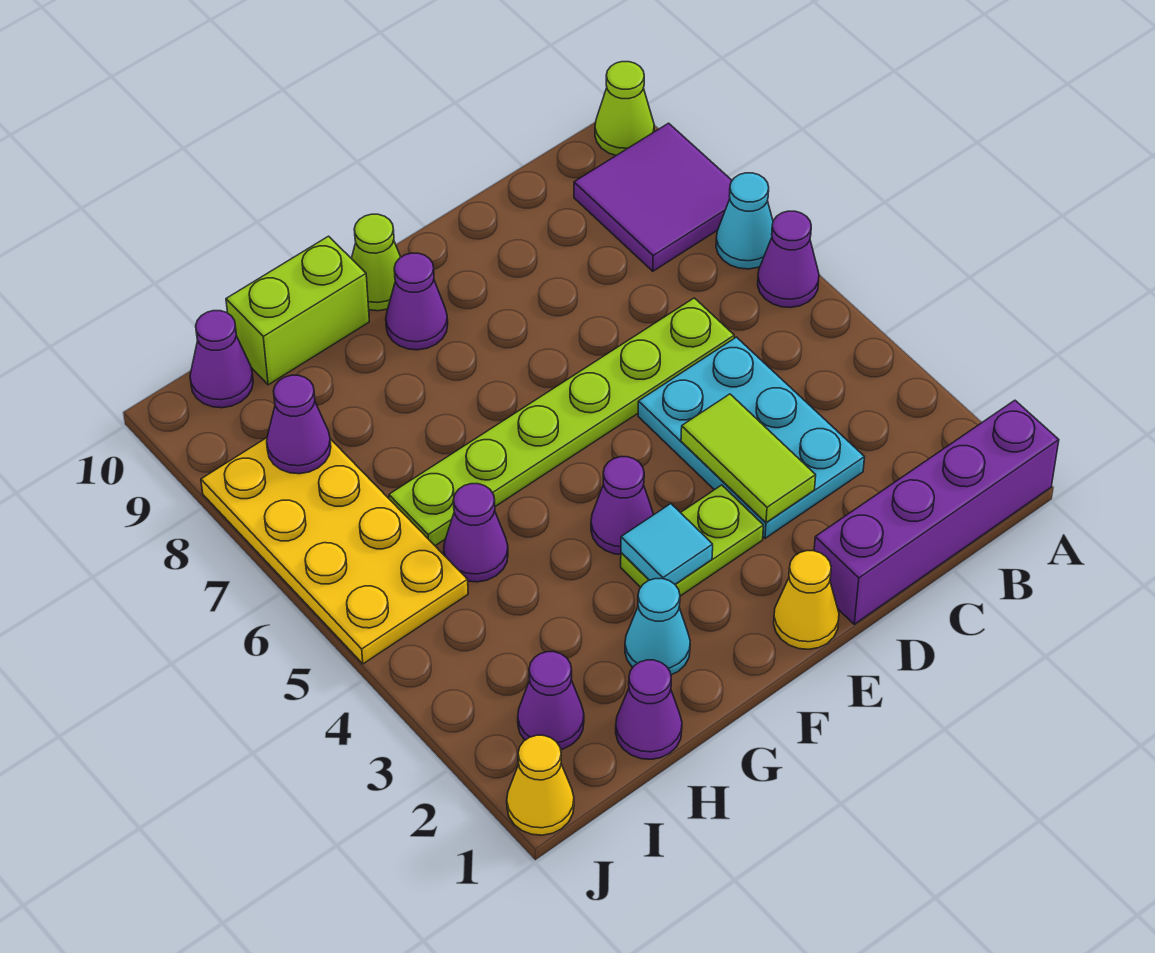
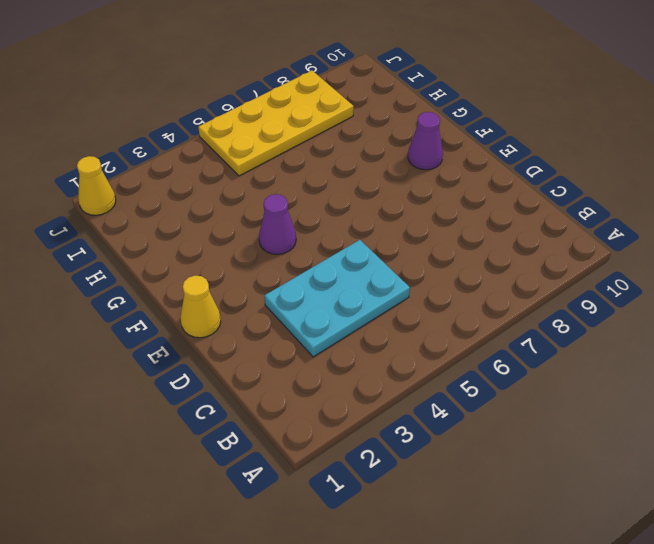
none -> purple brick A1:D1 level 1
none -> purple cone A6 level 1
none -> cyan cone A7 level 1

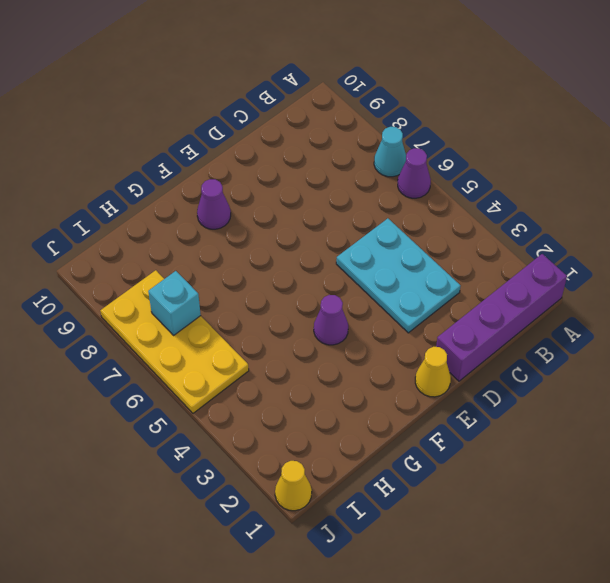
cyan brick I7 level 2 -> none
none -> purple tile A8:B9 level 1
none -> lime cone A10 level 1
none -> lime plate C6:H6 level 1

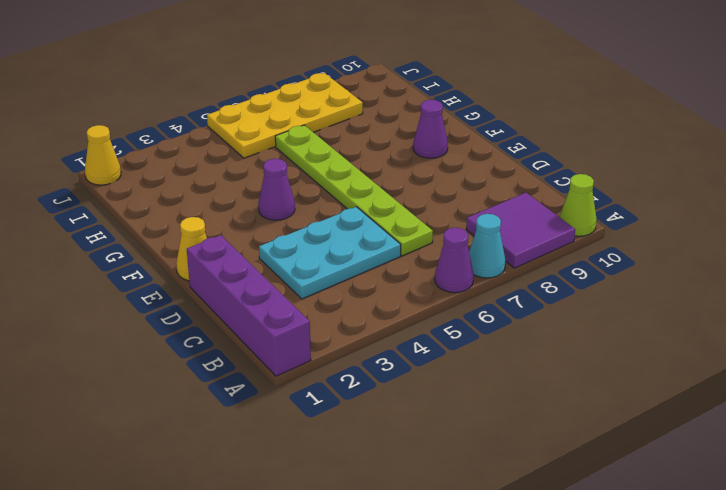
none -> lime plate E3:F3 level 1
none -> lime cone F10 level 1
none -> cyan cone G2 level 1

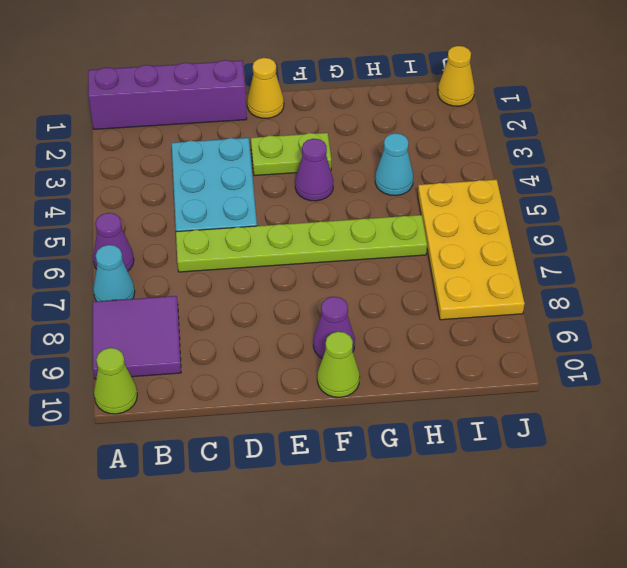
cyan cone H4 level 1 -> cyan cone G2 level 1
none -> lime brick G10:H10 level 1
none -> purple cone H1 level 1
none -> purple cone H5 level 1

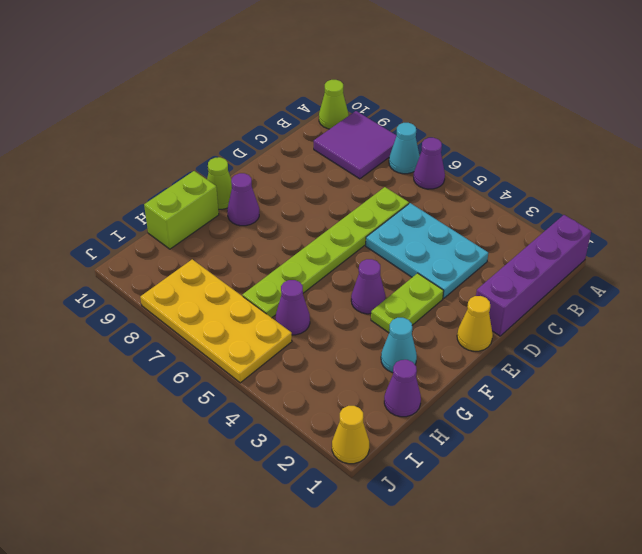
none -> purple cone I2 level 1
none -> purple cone I10 level 1
none -> lime tile D3:D4 level 2

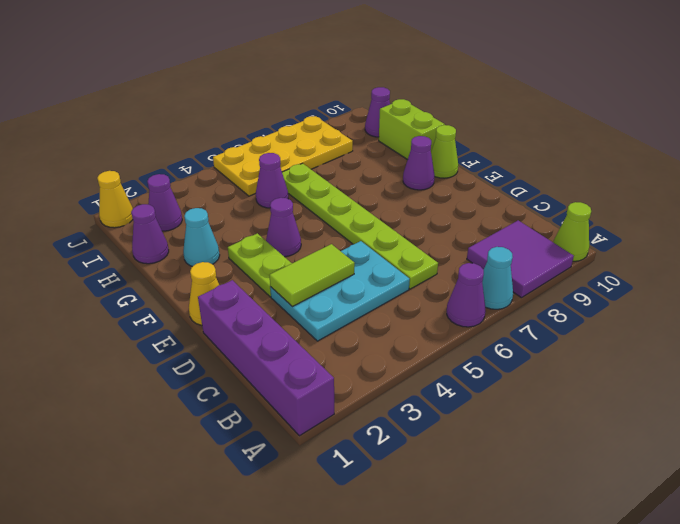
none -> cyan tile F3 level 2
none -> purple cone I8 level 2

